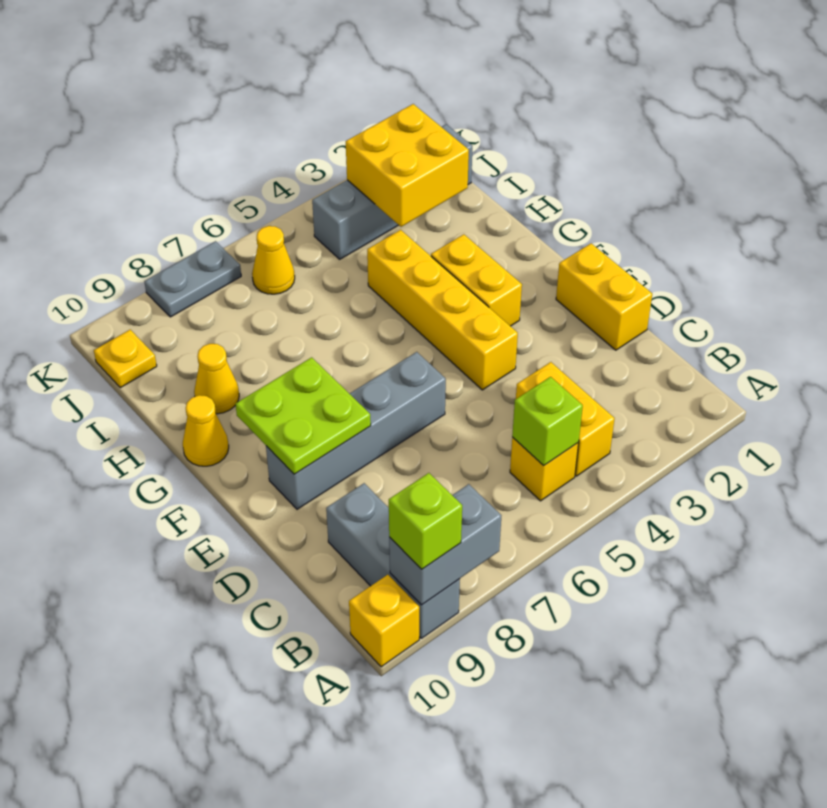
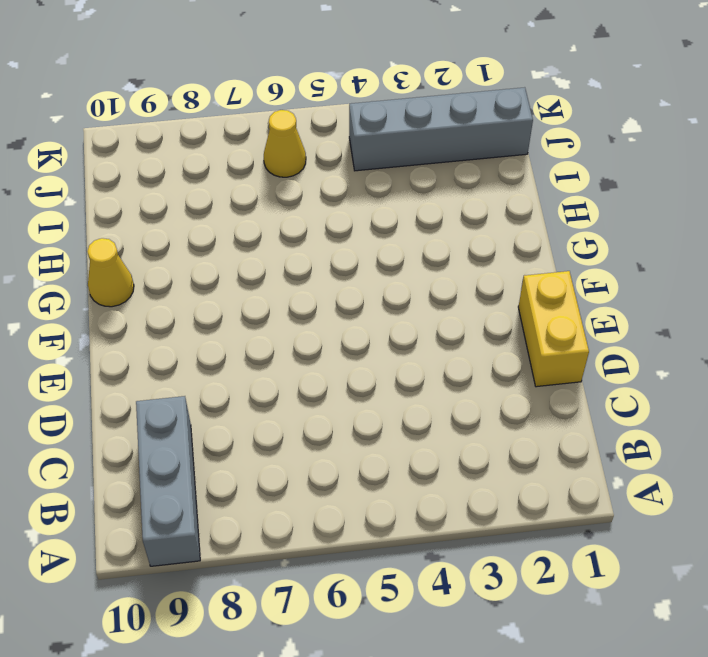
none -> yellow brick A10 level 1
none -> yellow brick B4:C4 level 1
none -> yellow brick B5 level 1

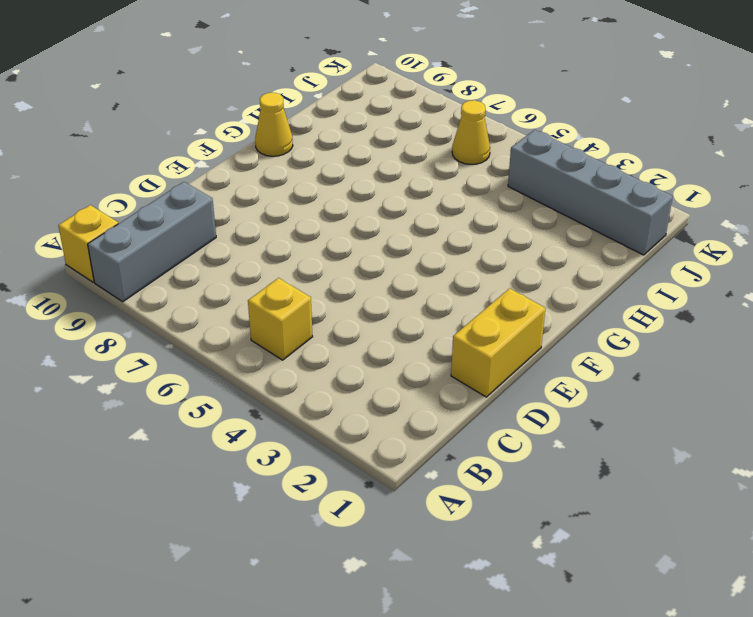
none -> yellow brick B4:C4 level 1
none -> yellow brick E4:H4 level 1
none -> grey brick E6:E9 level 1

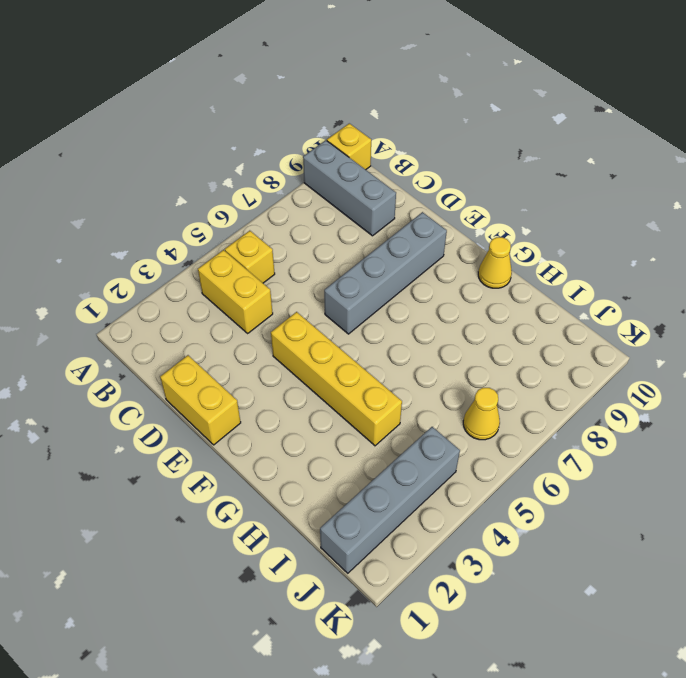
none -> yellow brick F3:G3 level 1
none -> yellow cone H9 level 1
none -> yellow plate J10 level 1

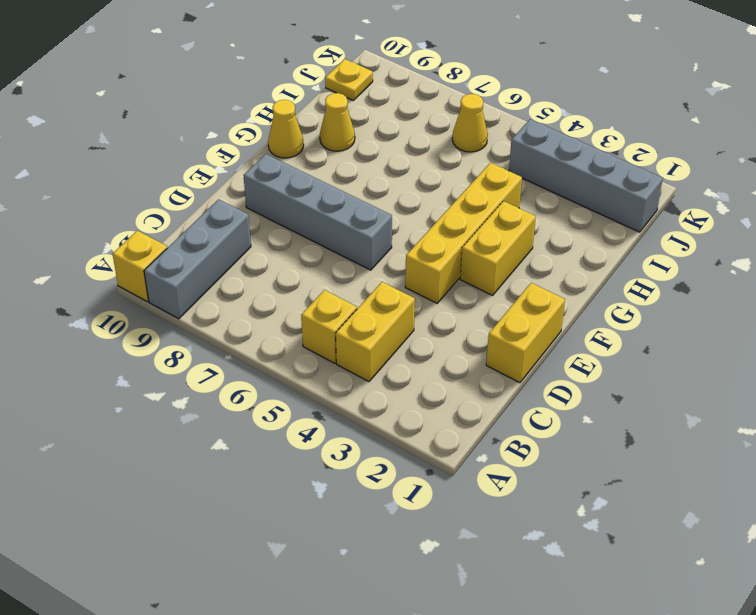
none -> grey plate K7:K8 level 1
none -> grey brick A8:A9 level 2
none -> lime brick B5 level 2

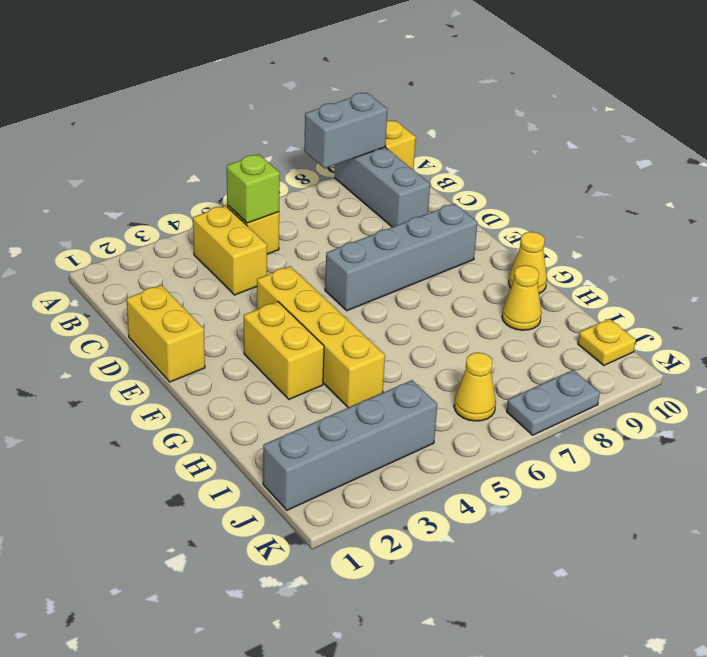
none -> lime plate E8:F9 level 2
none -> yellow brick I2:J3 level 2
none -> lime brick A9 level 3

